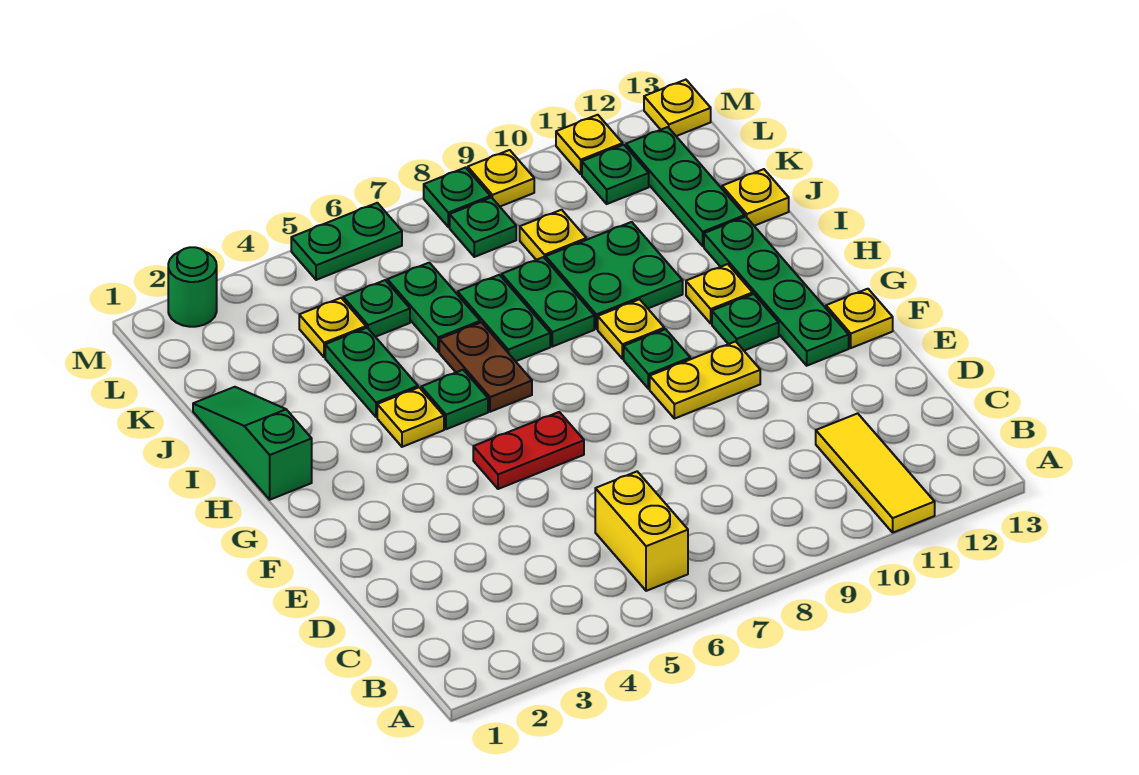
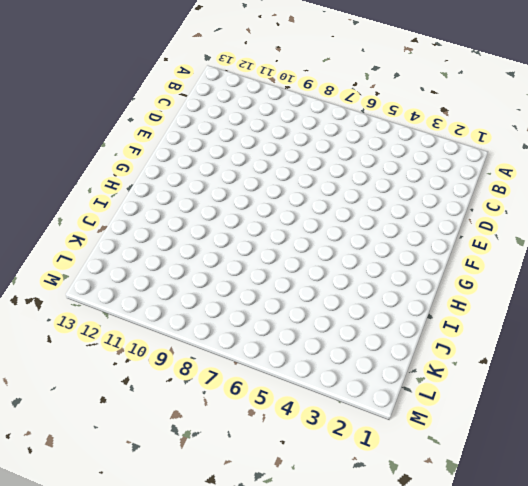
none -> yellow tile A11:C11 level 1
none -> yellow brick B6:C6 level 1
none -> red plate F5:F6 level 1
none -> yellow plate F9:F10 level 1

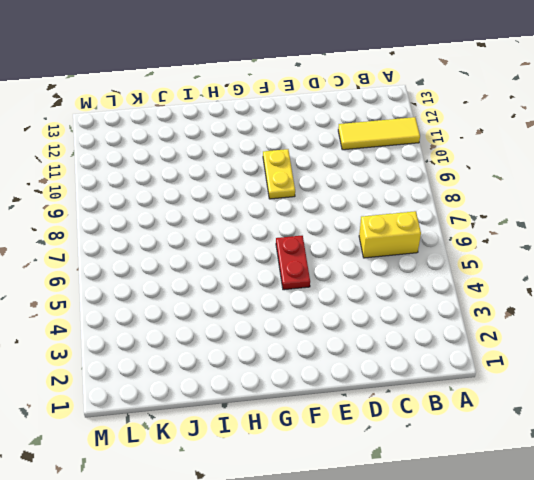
none -> green plate F12:I12 level 1
none -> yellow plate F13 level 1
none -> green plate G9 level 1
none -> green plate G11 level 1

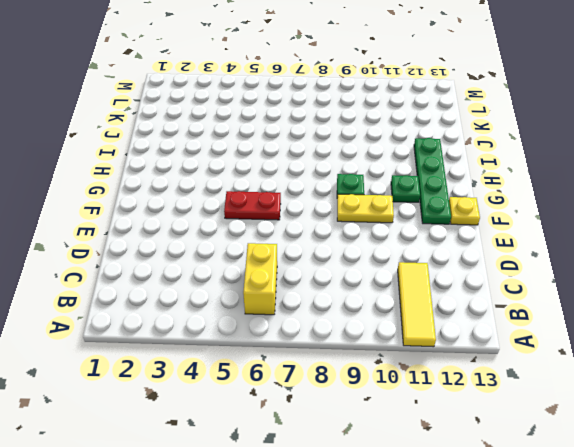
none -> green slope H1:J1 level 1 top H
none -> yellow plate H4 level 1
none -> green plate H5 level 1
none -> brown plate H6:I6 level 1

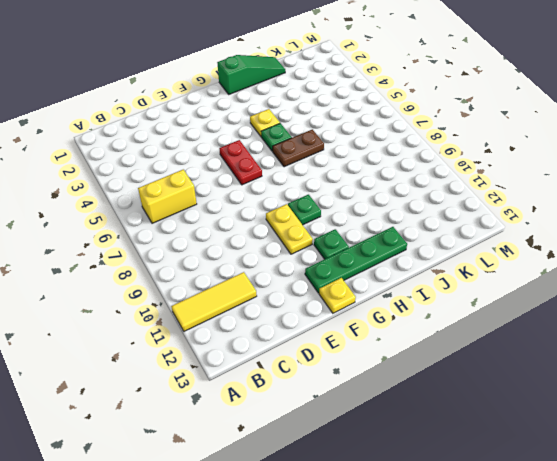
none -> yellow plate H9 level 1
none -> yellow plate H11 level 1
none -> green plate I4:J4 level 1
none -> green plate I7:J7 level 1

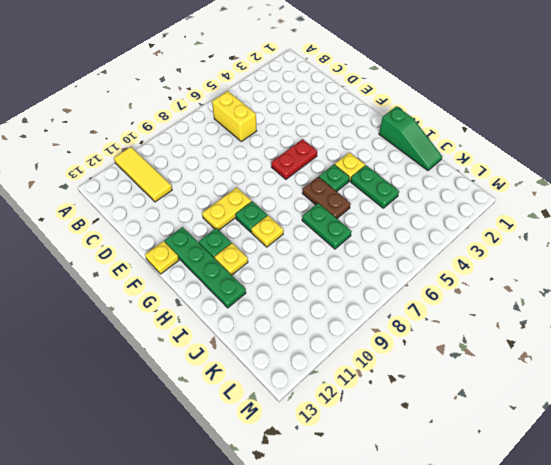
none -> green plate I8:J8 level 1
none -> green plate I9:J10 level 1
none -> green plate J6:K6 level 1
none -> green plate J12:L12 level 1

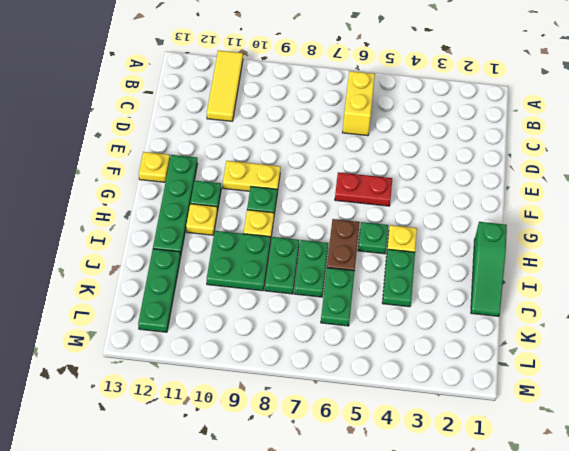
none -> yellow plate J13 level 1
none -> yellow plate K4 level 1
none -> green plate K5 level 1
none -> yellow plate K9 level 1

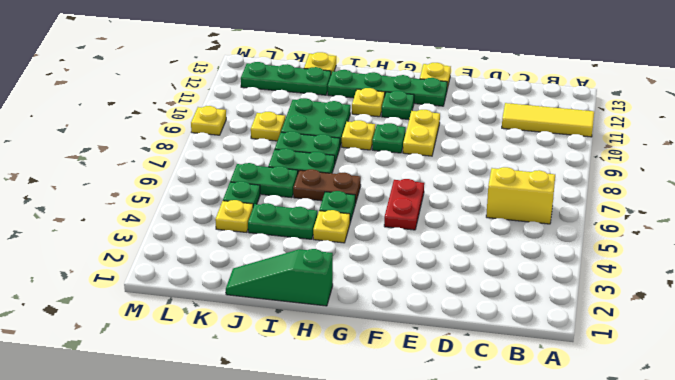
none -> green plate L8 level 1
none -> green plate L11 level 1
none -> green round brick M2 level 1
none -> green plate M5:M6 level 1

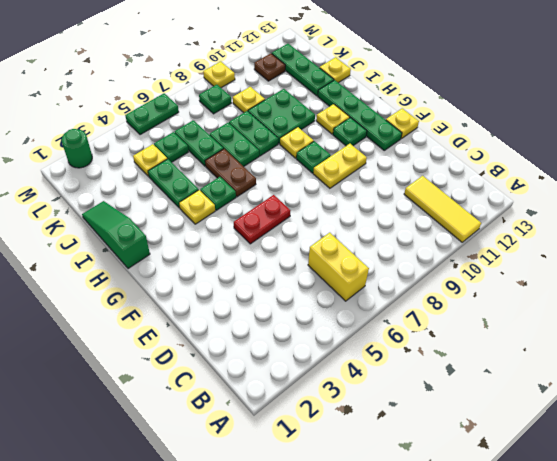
brown plate L11 level 1 -> green plate L11 level 1
none -> green plate M8 level 1
none -> yellow plate M11 level 1
none -> yellow plate M13 level 1

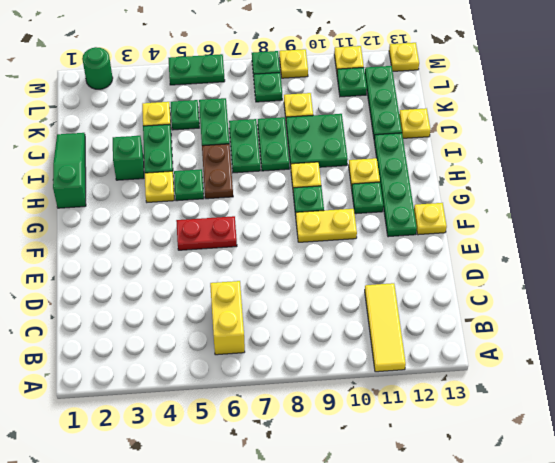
green brick I3 level 1 -> none

